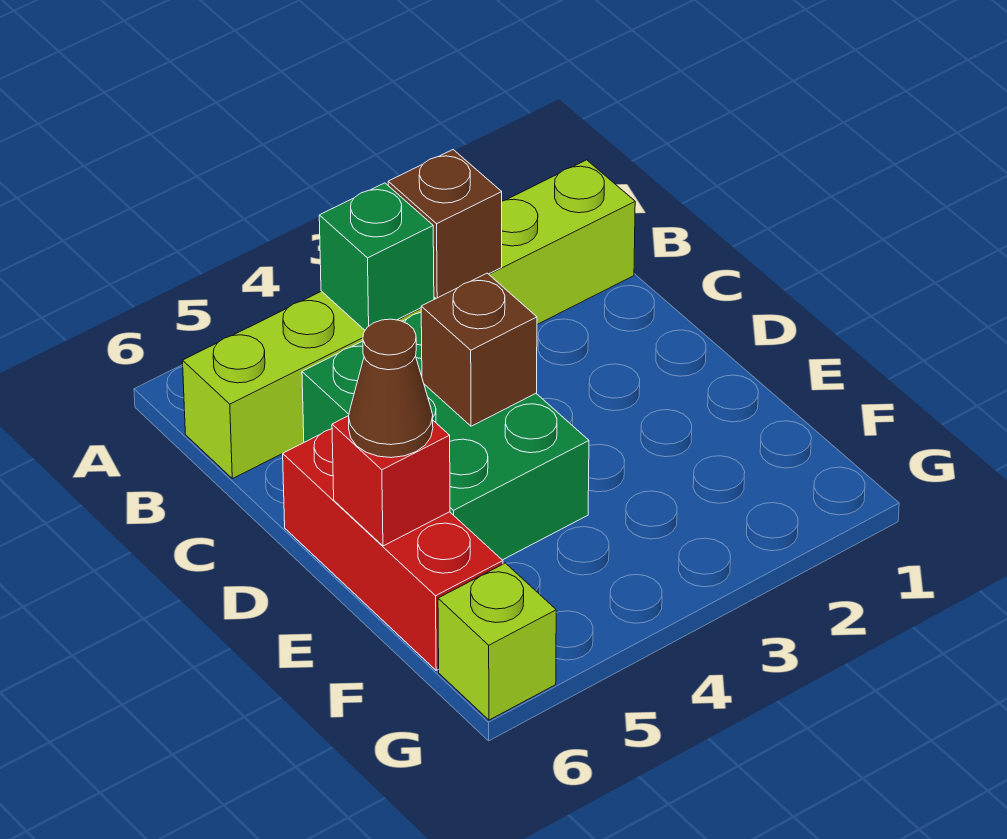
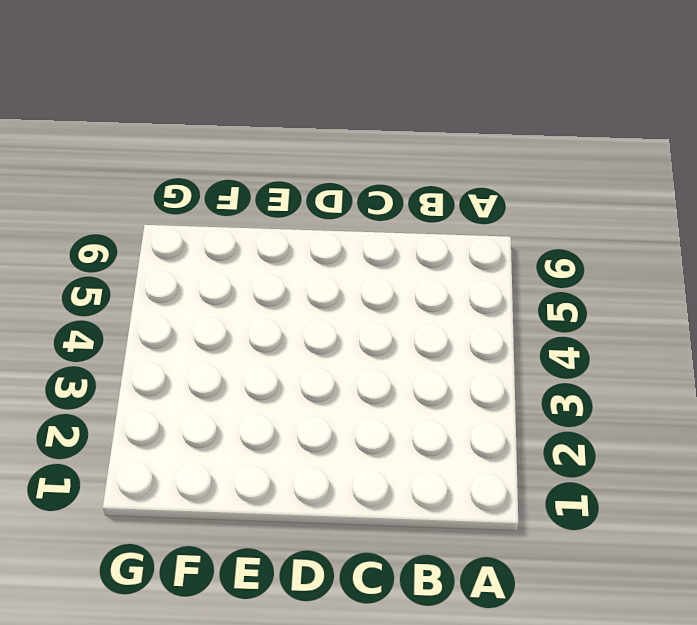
none -> lime brick B1:B6 level 1
none -> green brick C4:E5 level 1

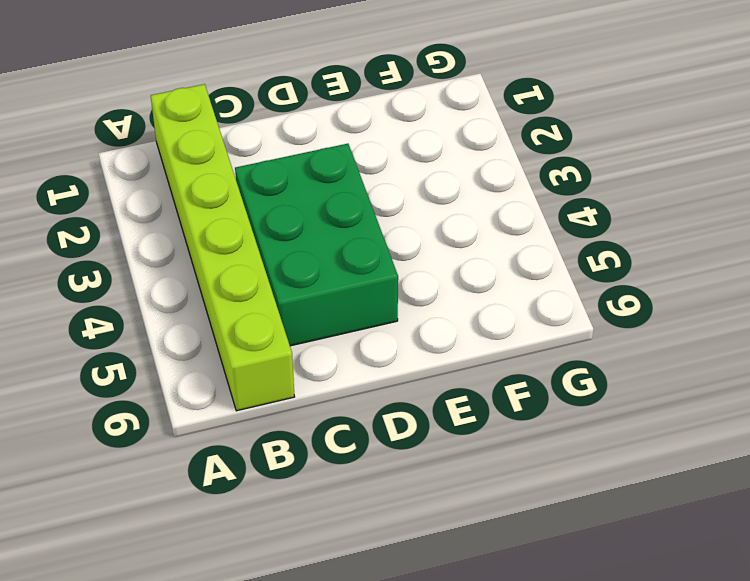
green brick C3:D5 level 1 -> green brick C4:E5 level 1
none -> red brick D6:F6 level 1
none -> lime brick G6 level 1

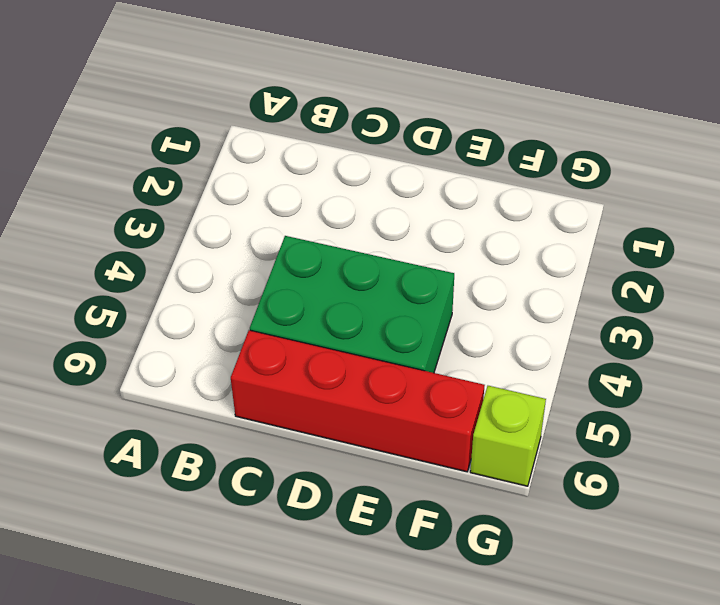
red brick C6:F6 level 1 -> red brick D6:F6 level 1
none -> lime brick B1:B6 level 1
none -> brown brick B3 level 2

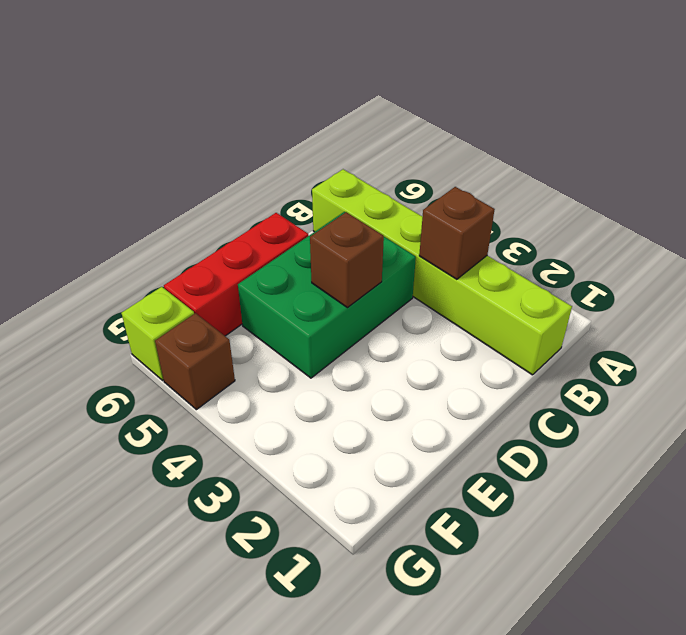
brown brick G5 level 1 -> none
none -> green brick B4 level 2
none -> red brick E6 level 2

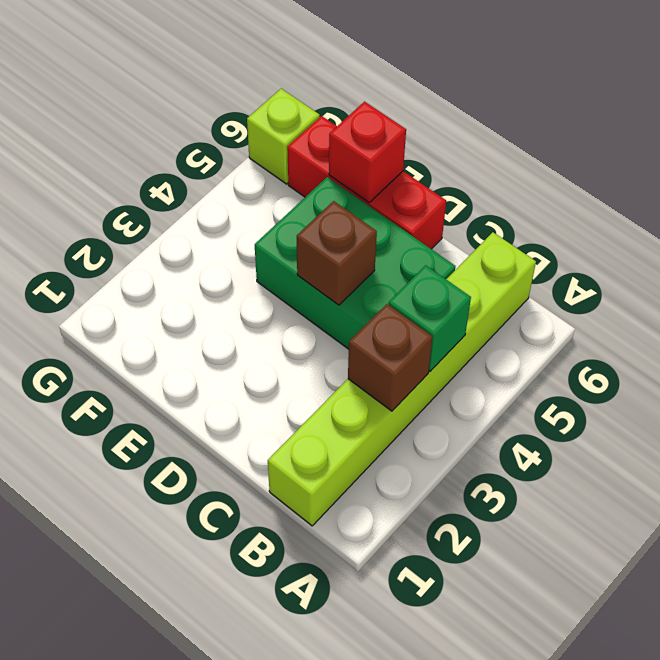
none -> brown cone E6 level 3

